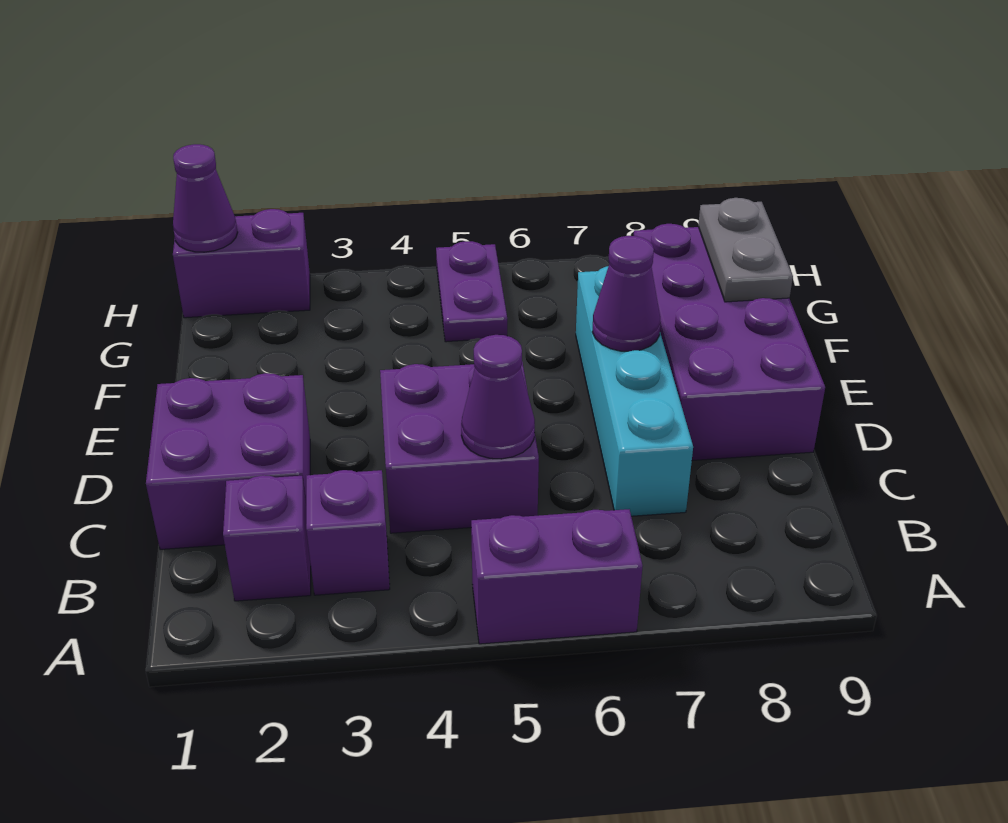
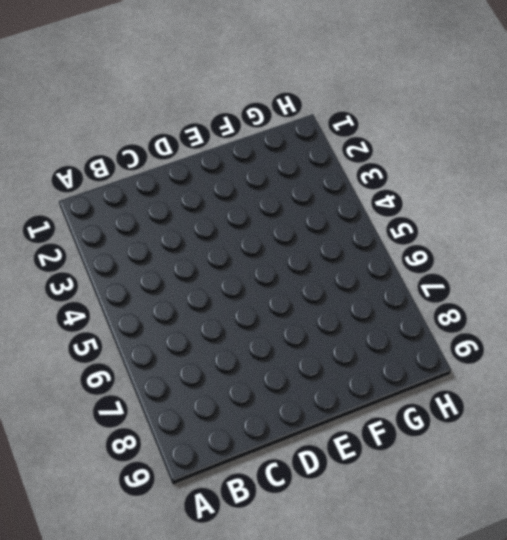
none -> purple brick A5:A6 level 1
none -> purple brick B2 level 1
none -> purple brick B3 level 1

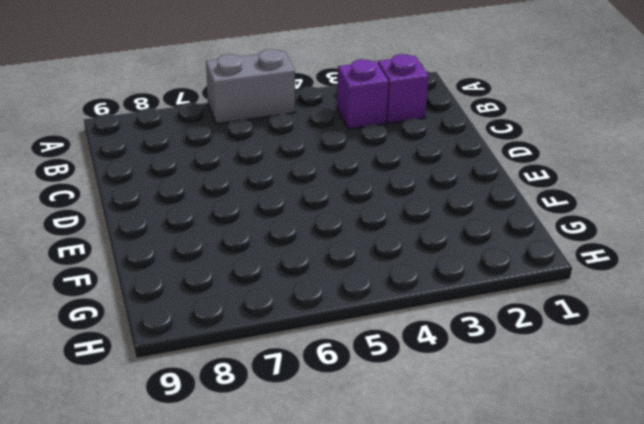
grey brick A5:A6 level 1 -> purple brick A5:A6 level 1
none -> purple brick C1:D2 level 1
none -> purple brick C4:D5 level 1
none -> cyan brick C7:F7 level 1

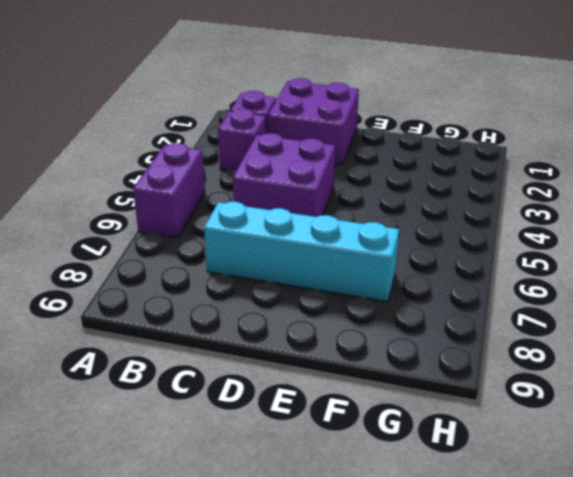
none -> purple brick D8:G9 level 1
none -> purple plate G5:H5 level 1
none -> purple brick H1:H2 level 1

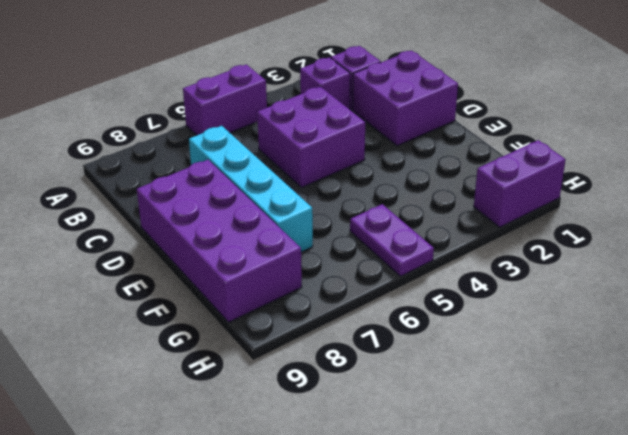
none -> purple cone C5 level 2
none -> purple cone E7 level 2
none -> grey plate F9:G9 level 2

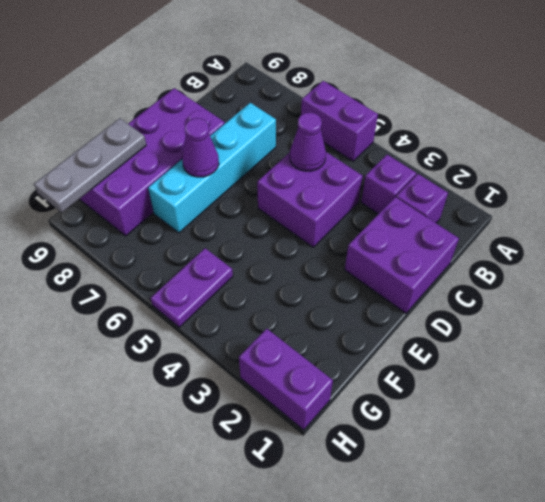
grey plate F9:H9 level 2 -> grey plate F9:G9 level 2
none -> purple cone H1 level 2

